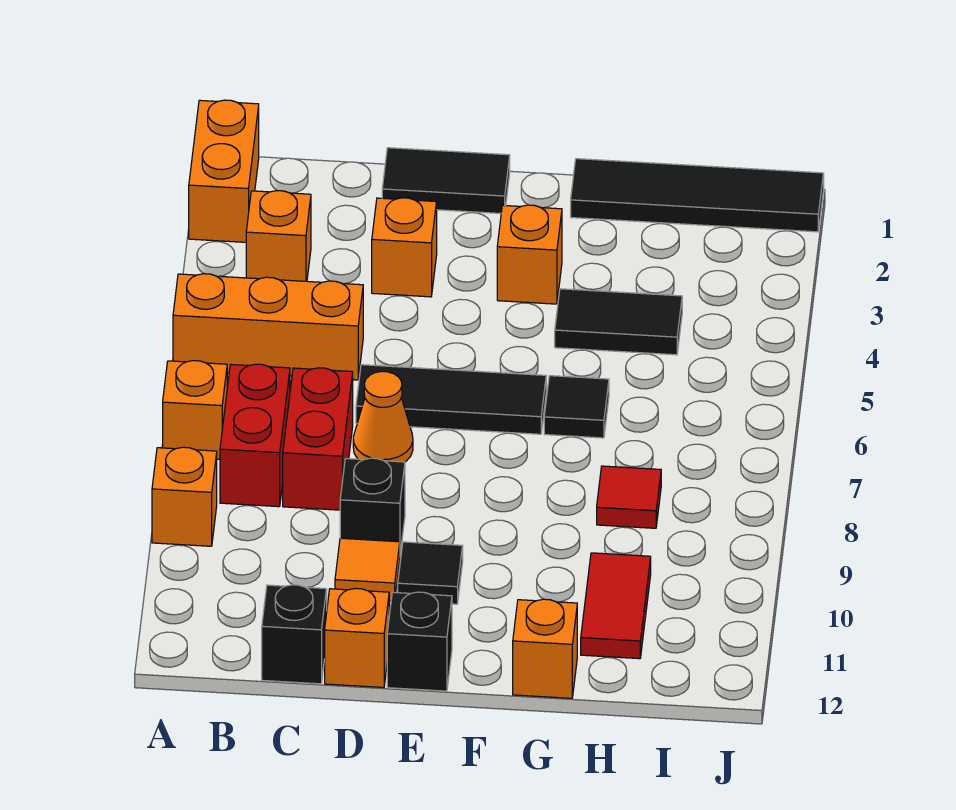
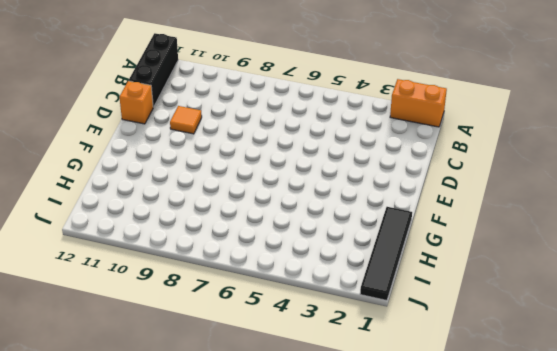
black brick A12:C12 level 1 -> black brick C12 level 1
none -> orange brick A5:C5 level 1
none -> orange brick A7 level 1
none -> orange brick A9 level 1

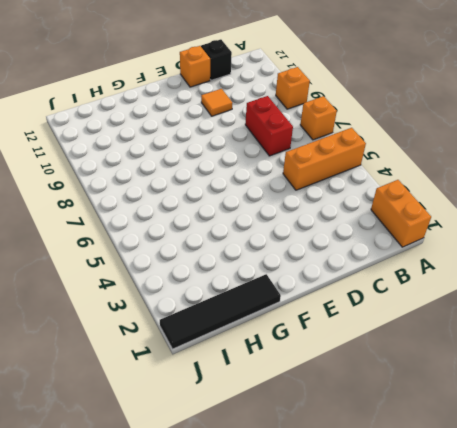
none -> orange brick B3 level 1
none -> red brick B7:B8 level 1
none -> black tile D1:E1 level 1

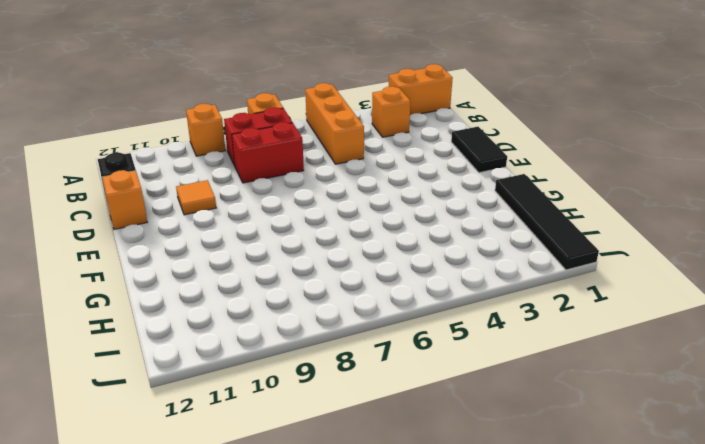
none -> orange brick D3 level 1
none -> black tile D6:F6 level 1
none -> orange cone D7 level 1

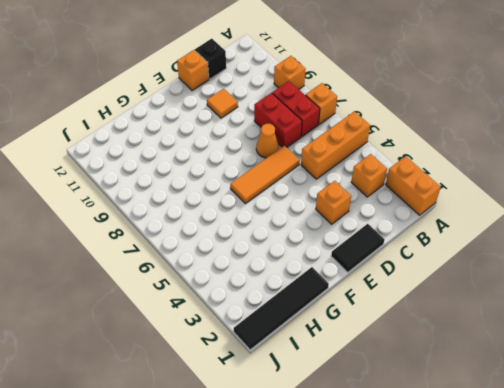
orange tile D6:F6 level 1 -> black tile D6:F6 level 1
none -> black brick D9 level 1
none -> black tile E10 level 1
none -> black brick E12 level 1

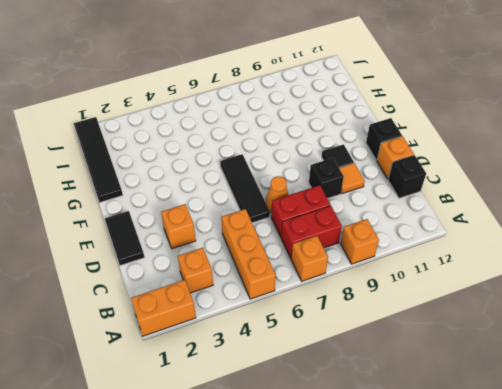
none -> orange brick F3 level 1
none -> black tile G4:H4 level 1
none -> black tile G6 level 1

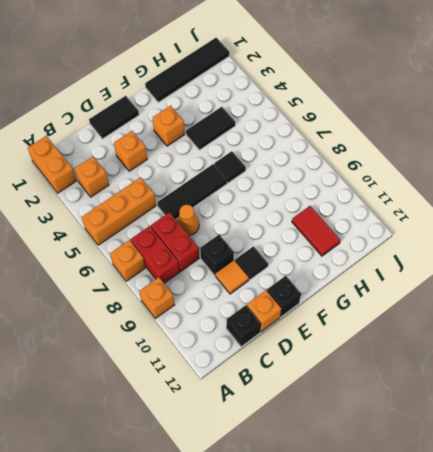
none -> orange brick G12 level 1
none -> red tile H8 level 1

